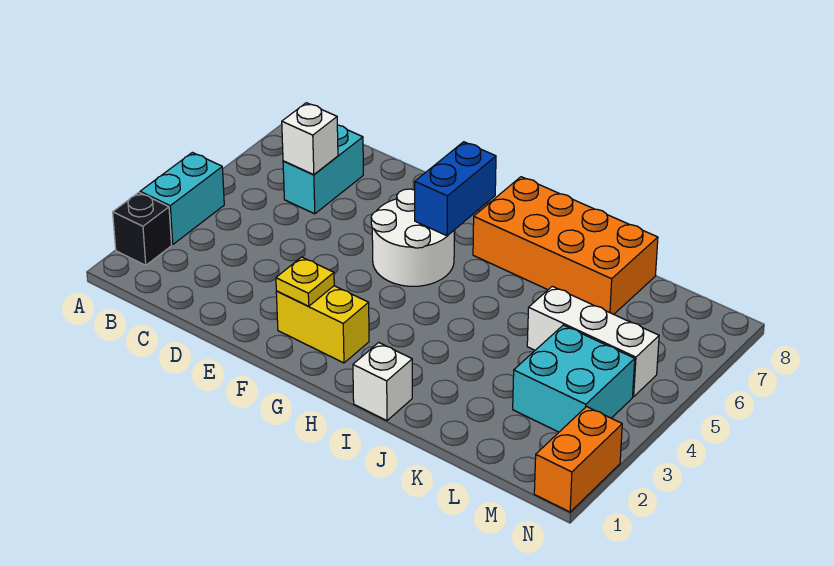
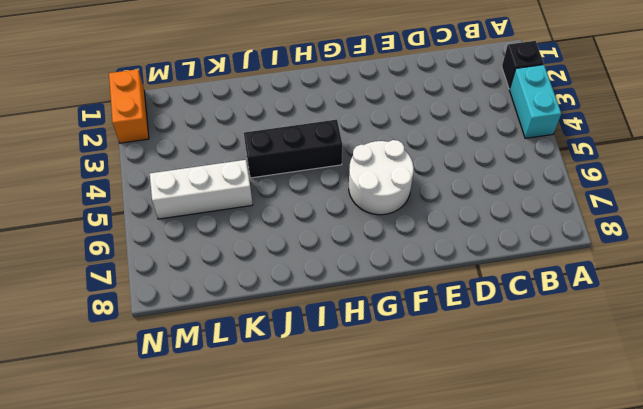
black brick H4:J4 level 1 -> none
none -> cyan brick C6:C7 level 1
none -> yellow brick F2:G2 level 1
none -> orange brick H7:K8 level 1

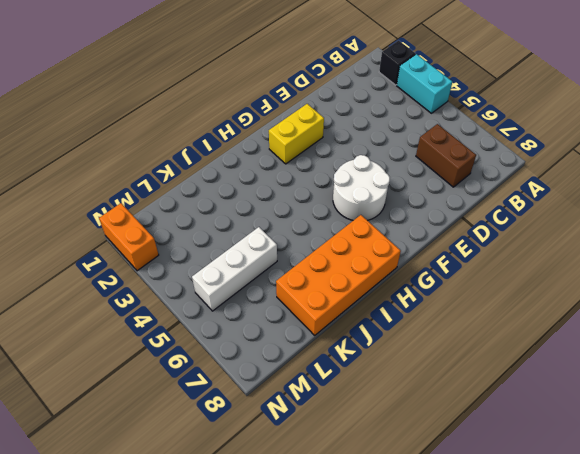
brown brick C6:C7 level 1 -> cyan brick C6:C7 level 1
none -> white brick I1 level 1
none -> cyan brick L3:M4 level 1
none -> white brick C6 level 2

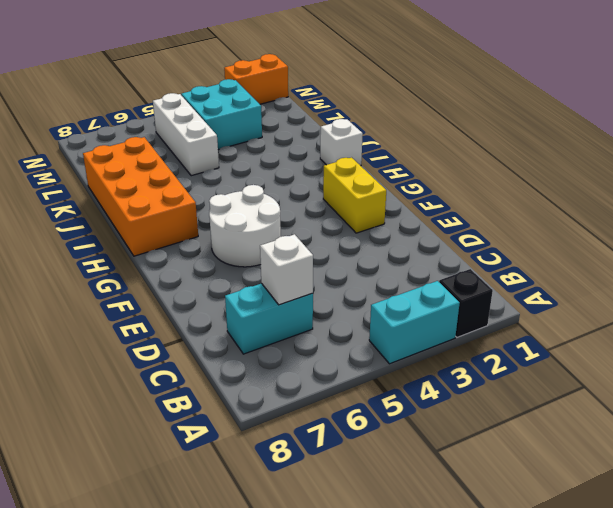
none -> yellow plate F2 level 2
none -> blue brick G6:G7 level 2

